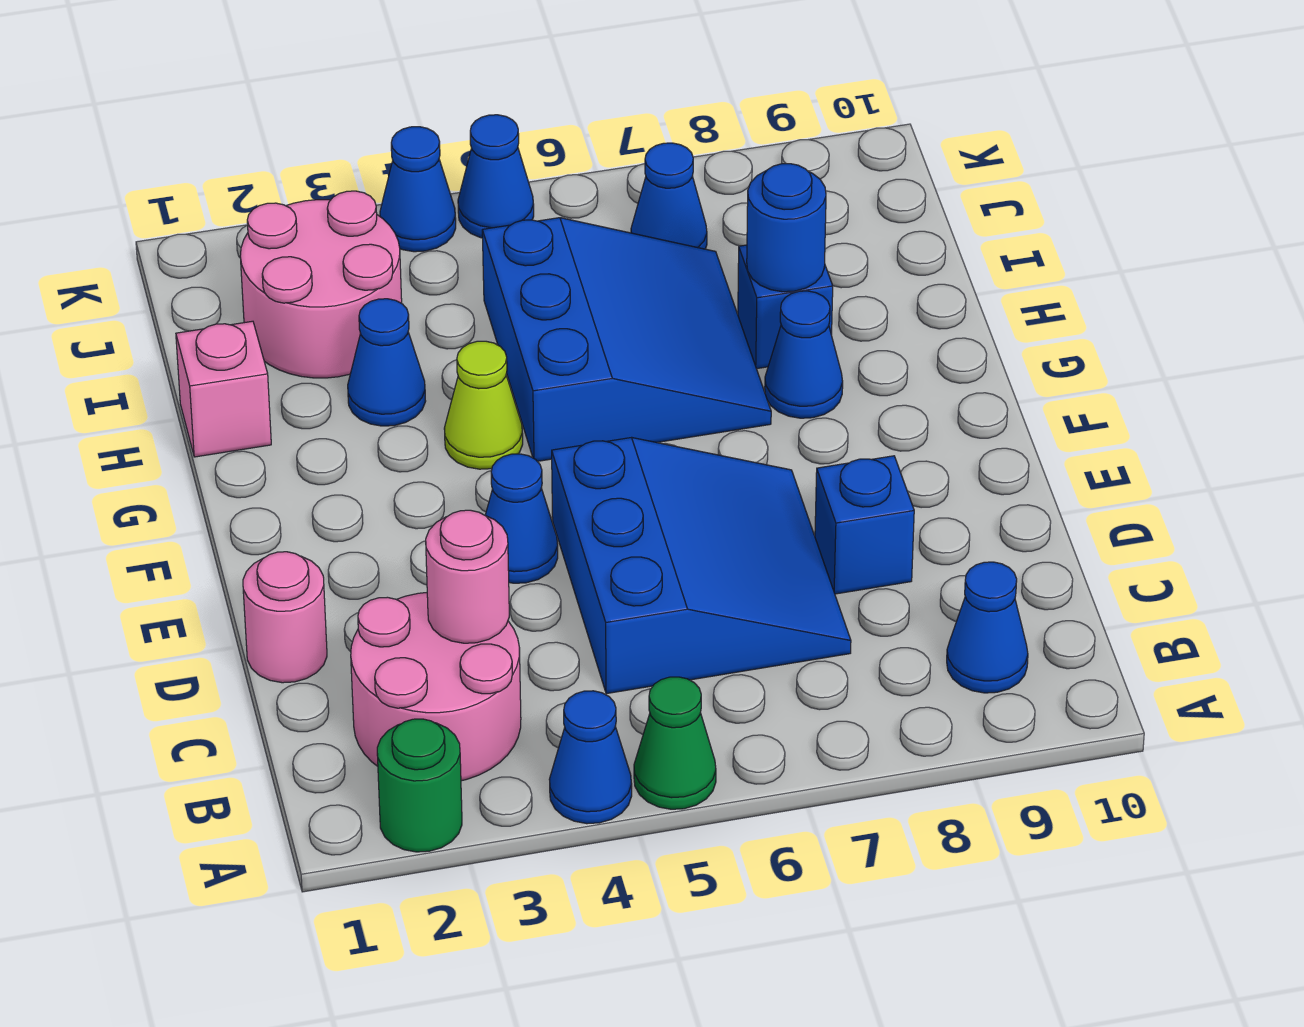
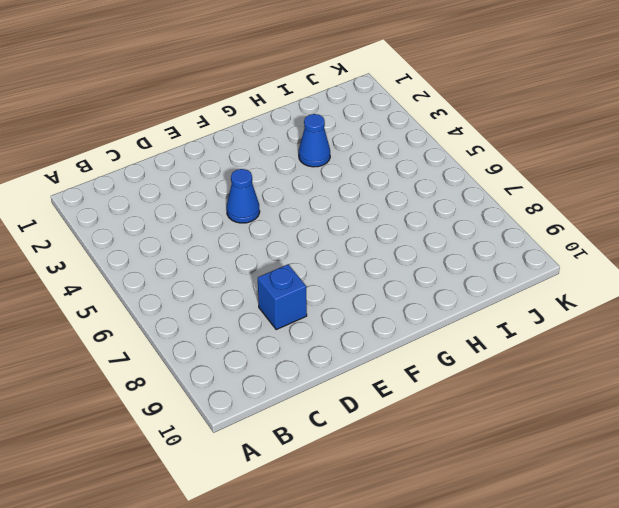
none -> green round brick A2 level 1
none -> blue cone A4 level 1
none -> green cone A5 level 1

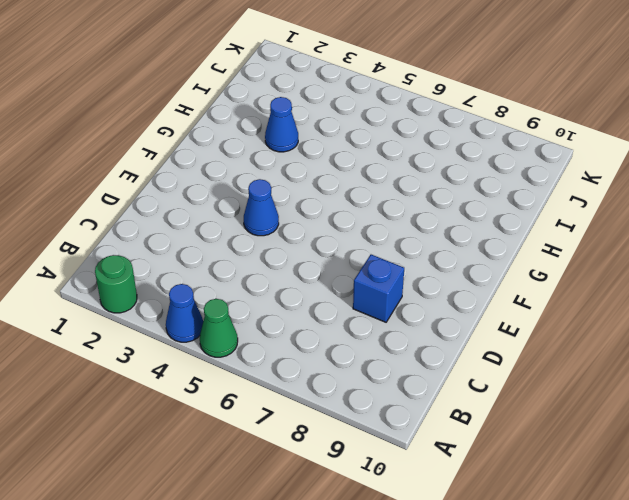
none -> pink round brick B2:C3 level 1
none -> blue cone B9 level 1
none -> blue slope C5:E7 level 1 top 5

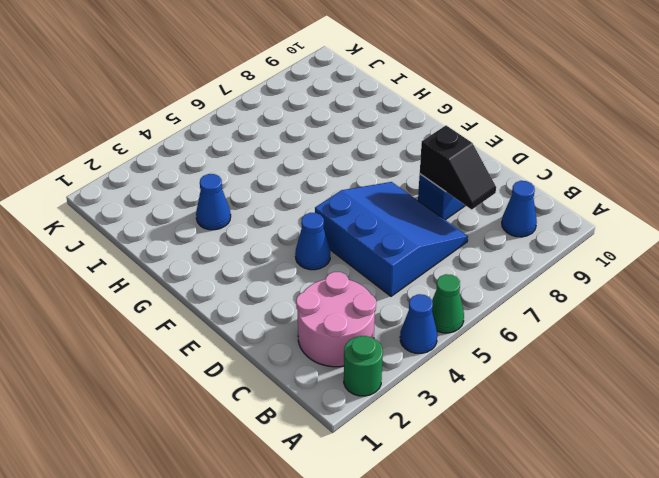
black slope C8:D8 level 2 top D -> none
none -> pink round brick D1 level 1
none -> lime cone G4 level 1
none -> blue slope G5:I7 level 1 top 5

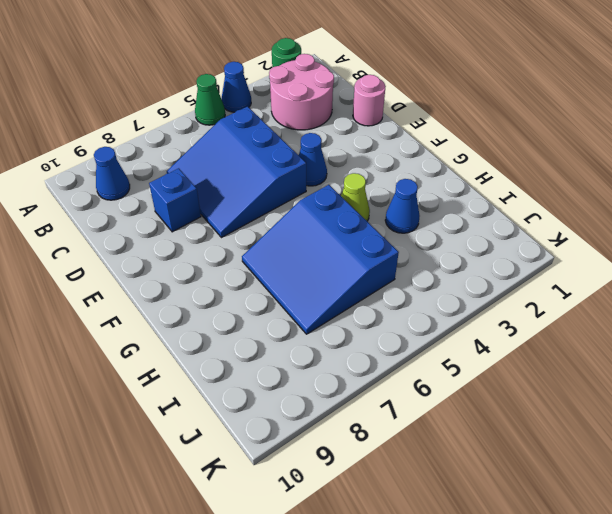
none -> blue cone G8 level 1
none -> pink brick H1 level 1
none -> blue brick H8 level 1

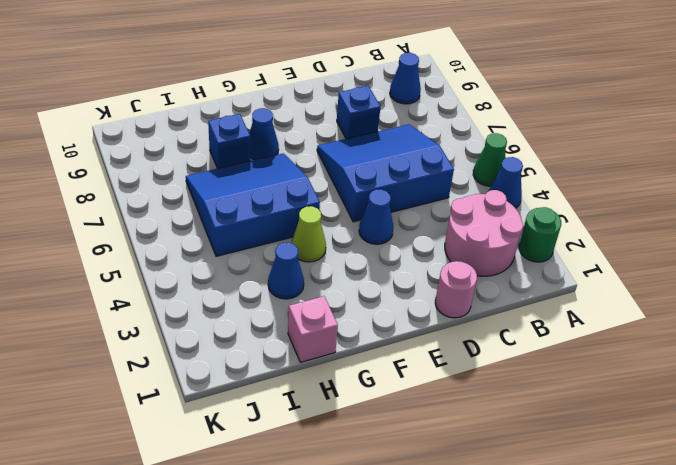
none -> pink round brick I2:J3 level 1
none -> blue cone J7 level 1
none -> blue cone K4 level 1

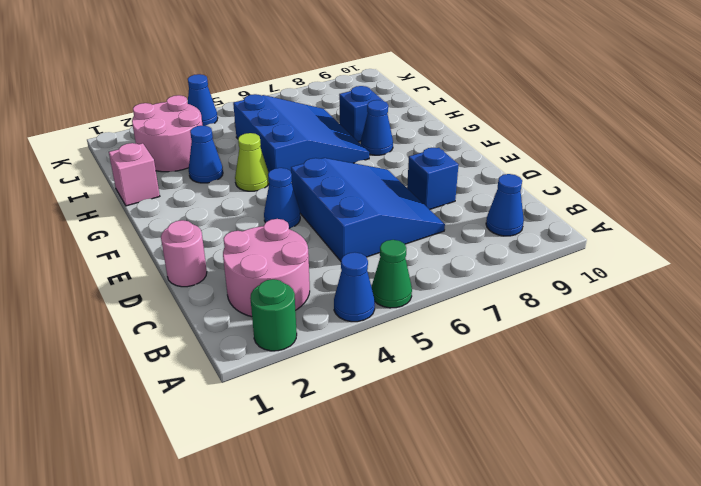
none -> blue cone J7 level 1
none -> blue cone K5 level 1
none -> pink round brick C3 level 2

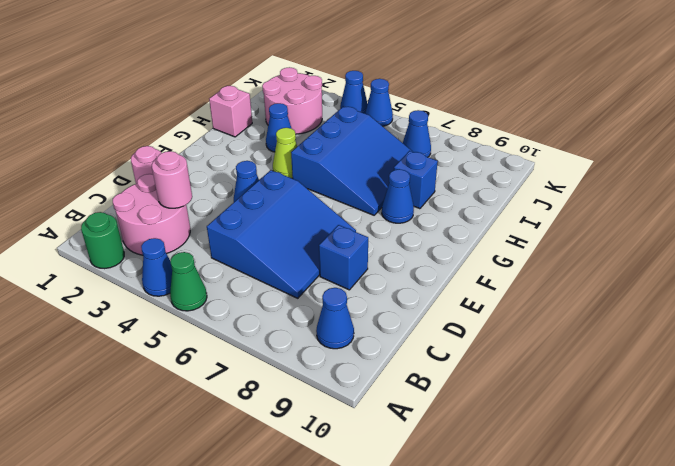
none -> blue round brick H8 level 2

